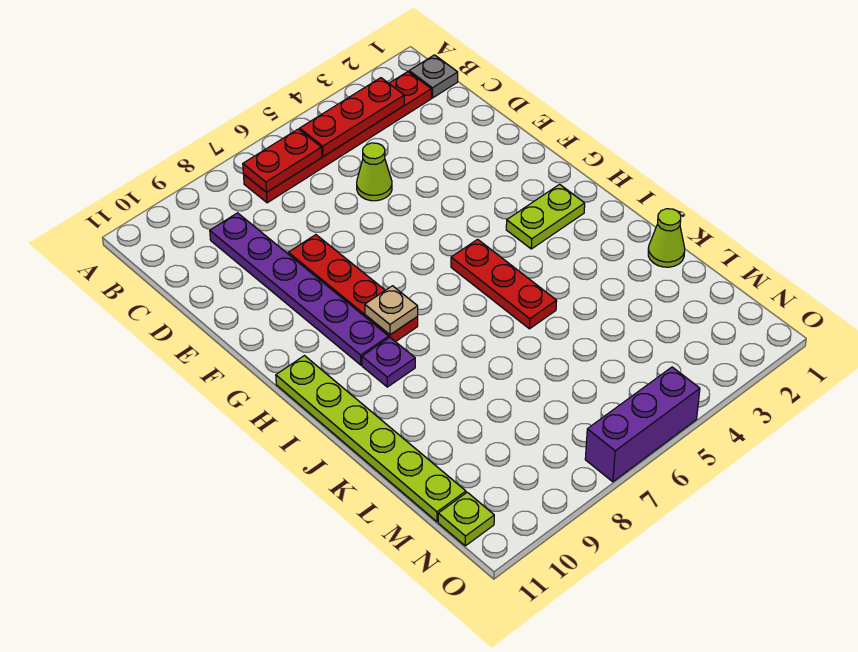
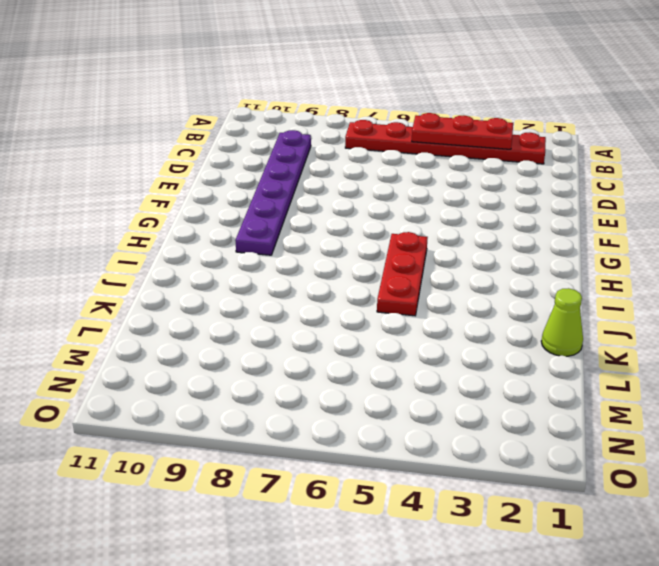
none -> grey plate B1 level 1
none -> lime cone D5 level 1
none -> red plate E8:H8 level 1

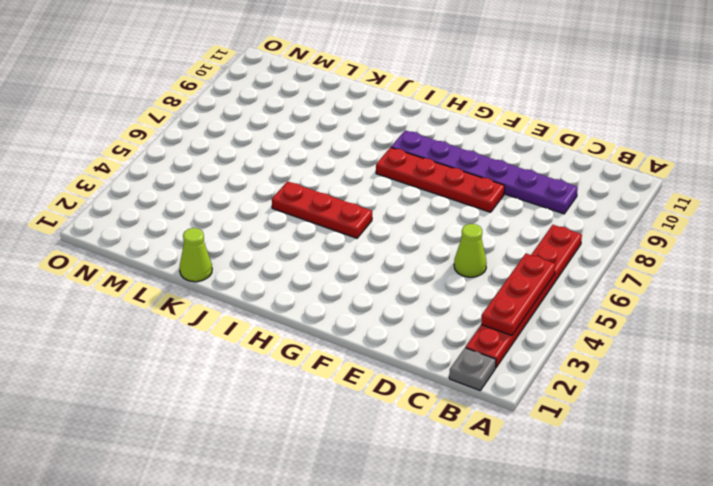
none -> lime plate H2:H3 level 1
none -> lime plate H11:M11 level 1
none -> purple plate I9 level 1

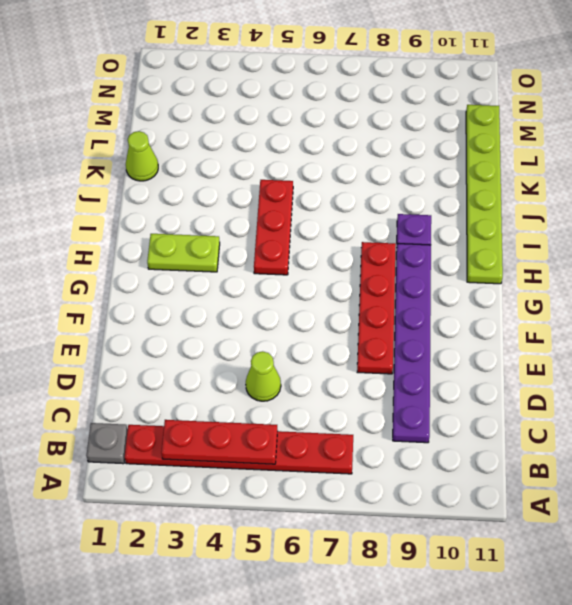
none -> lime plate N11 level 1
none -> purple brick O5:O7 level 1
none -> red plate B6:B7 level 2

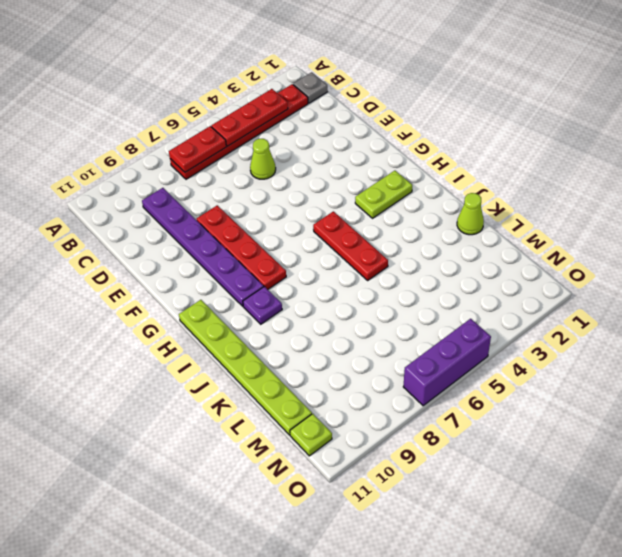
none -> tan plate H8 level 2

